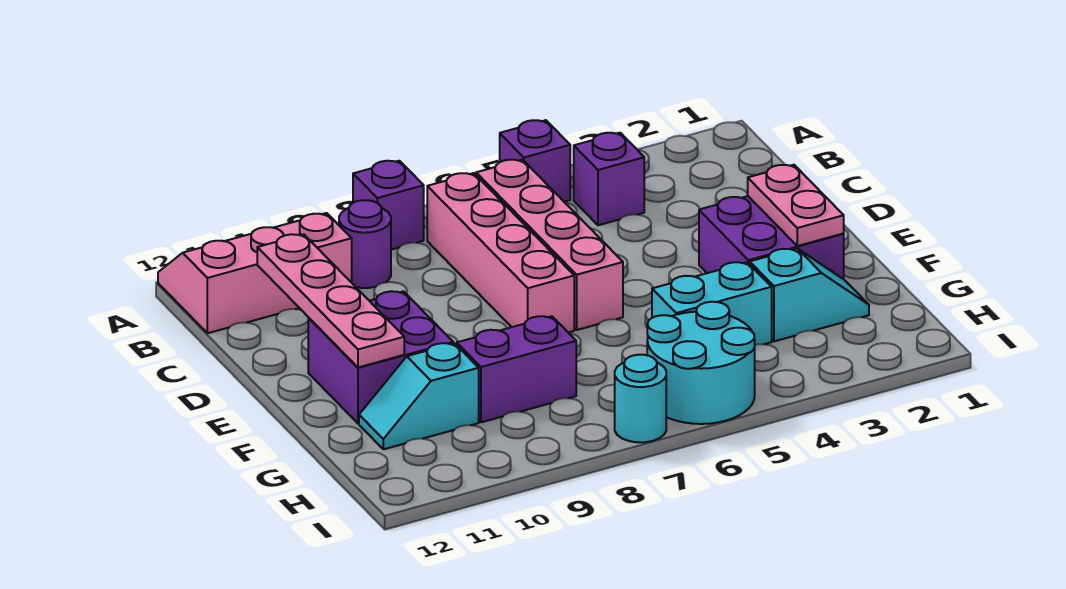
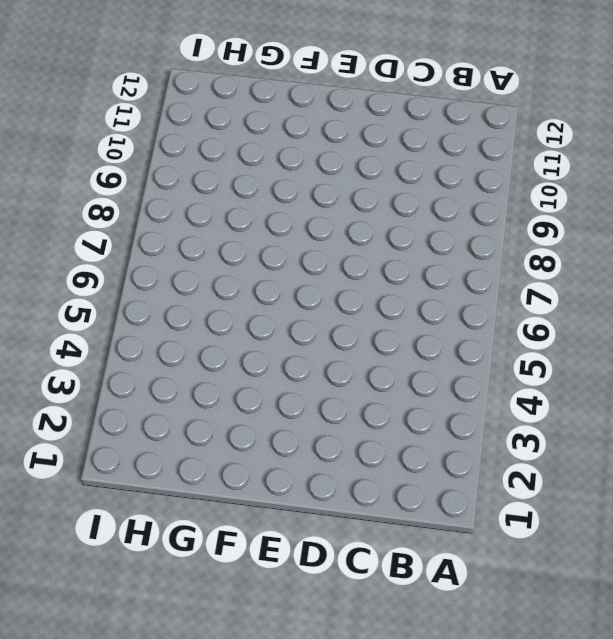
none -> purple brick A5 level 1
none -> purple brick A8 level 1
none -> pink slope A10:B12 level 1 top B

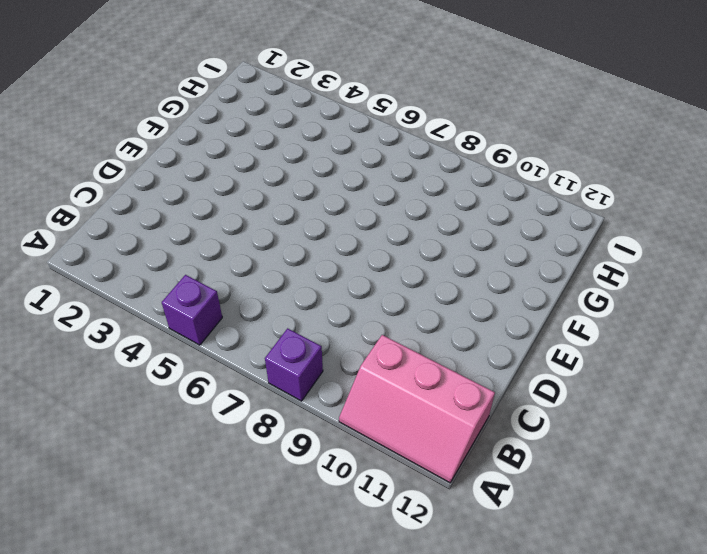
none -> purple brick B4 level 1
none -> pink brick B6:E6 level 1
none -> pink brick B7:E7 level 1

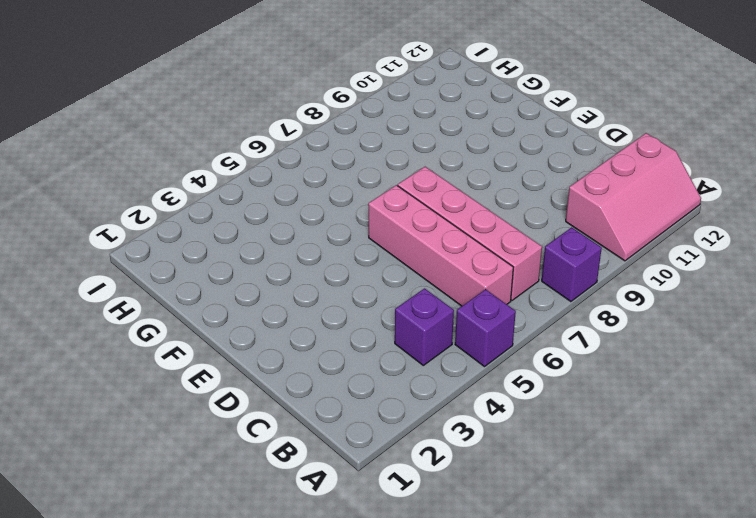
none -> purple round brick B9 level 1
none -> purple brick E2:F3 level 1
none -> purple brick E10:F11 level 1

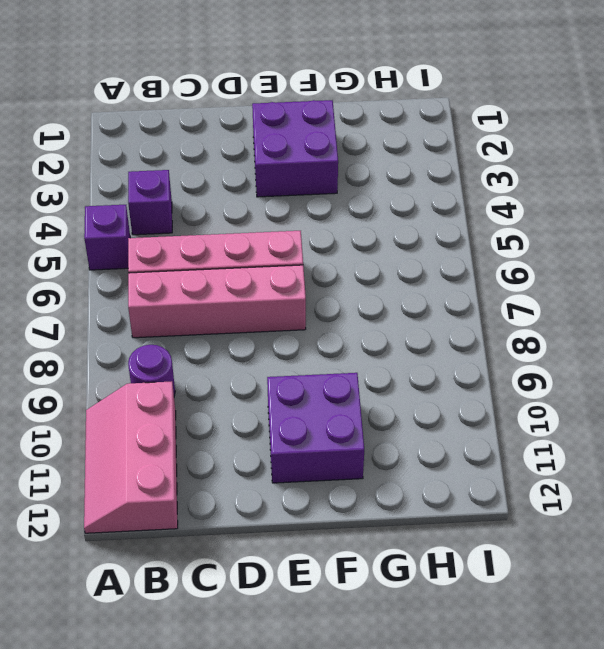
none -> purple brick A8 level 1
none -> cyan slope G2:G3 level 1 top 3
none -> cyan brick G4:G5 level 1

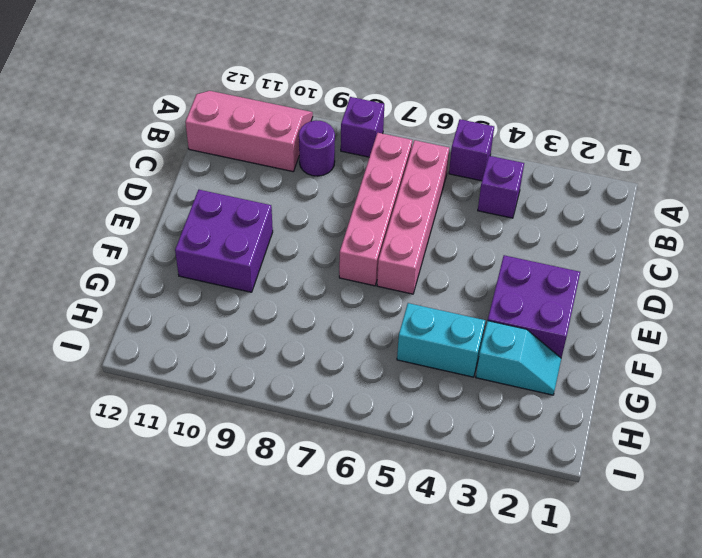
none -> purple brick G8:G9 level 1
none -> cyan slope G10:G11 level 1 top 10
none -> cyan round brick H5:I6 level 1

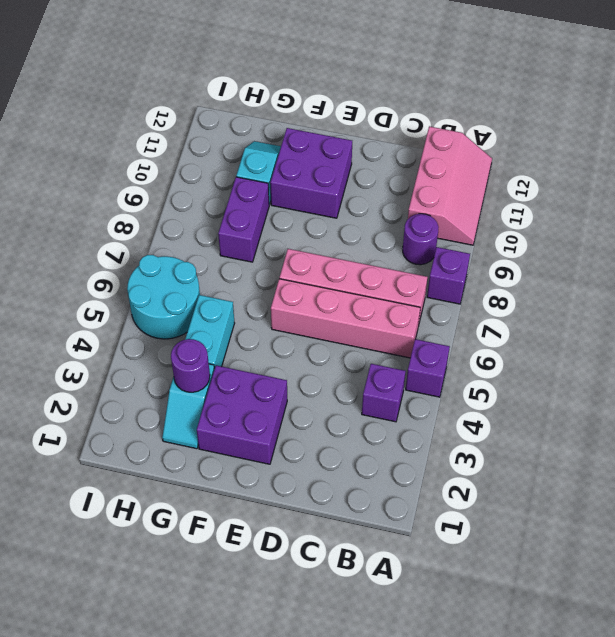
purple round brick G3 level 2 -> none
none -> cyan round brick I7 level 1
none -> pink plate C11:F11 level 2
none -> pink plate E2:F2 level 2

